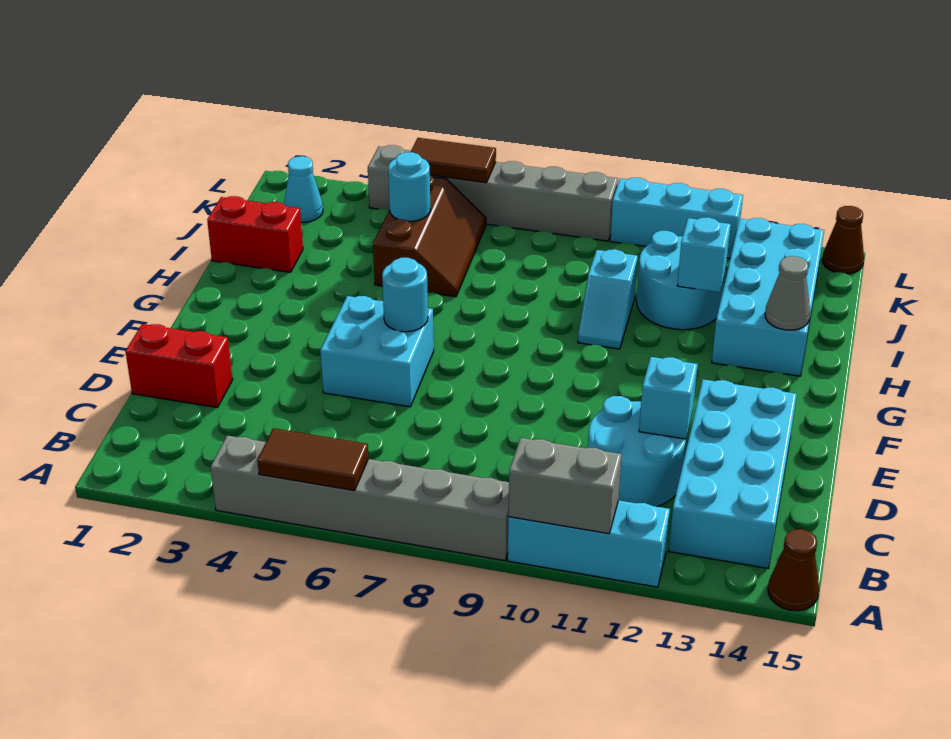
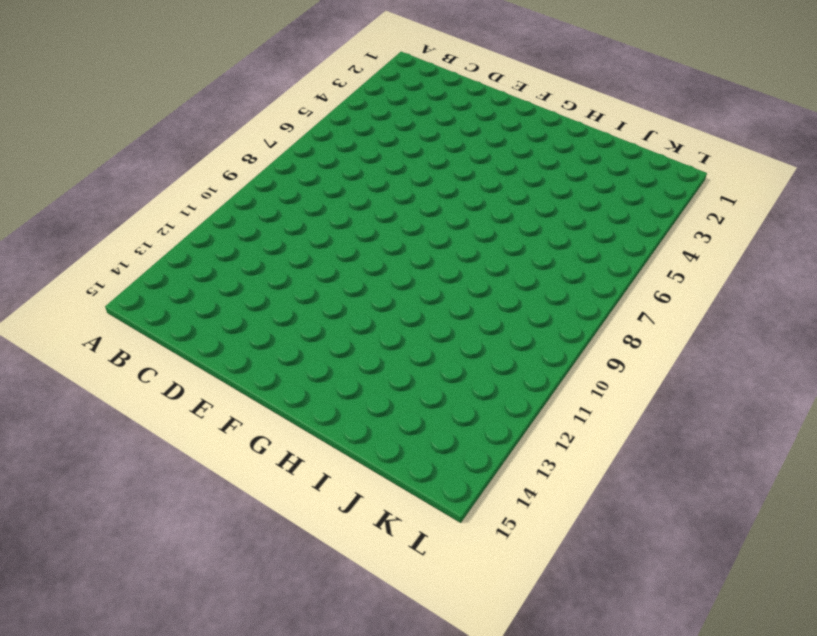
none -> grey brick A4:A9 level 1
none -> cyan brick A10:A12 level 1
none -> brown cone A15 level 1

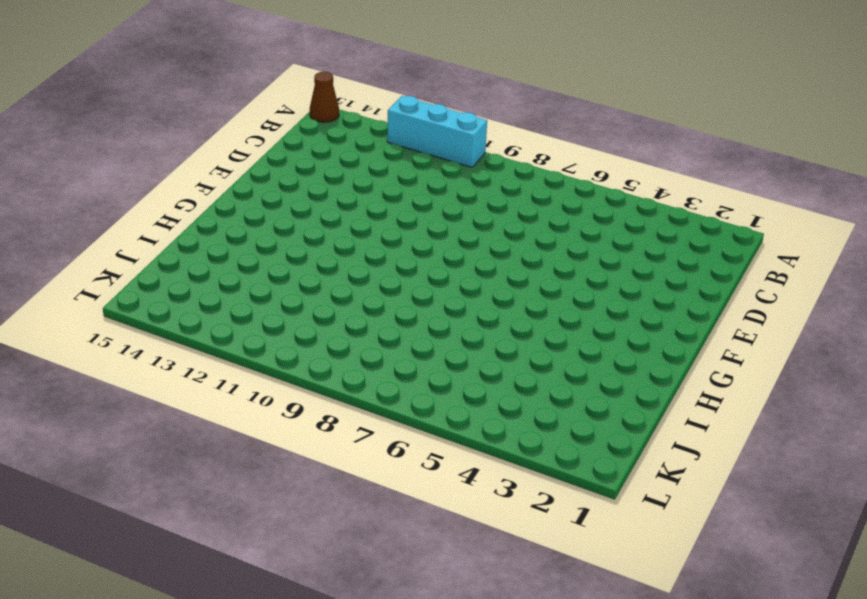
none -> grey brick A4:A9 level 1
none -> cyan brick B13:E14 level 1
none -> cyan round brick C11:D12 level 1

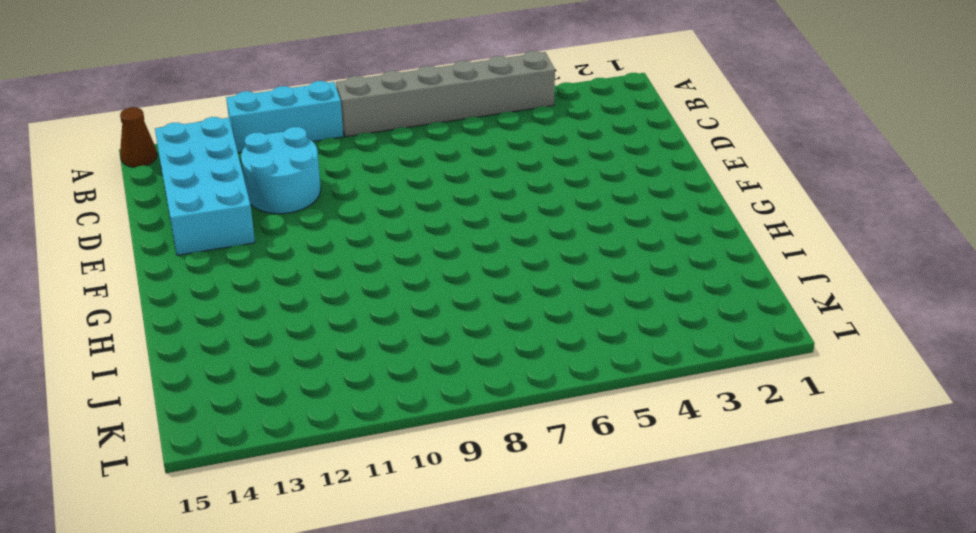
none -> red brick D1:D2 level 1
none -> cyan brick E5:F6 level 1
none -> cyan slope H10:I10 level 1 top I

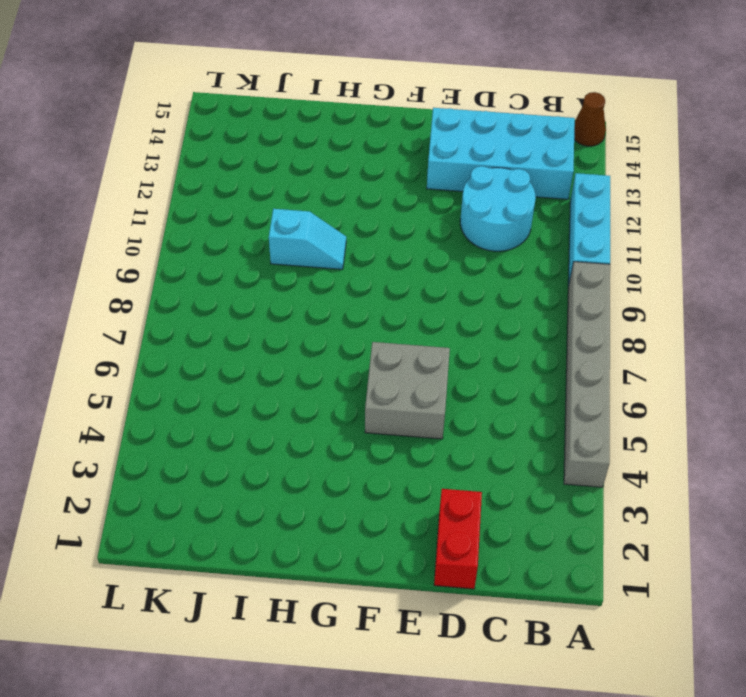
grey brick E5:F6 level 1 -> cyan brick E5:F6 level 1
none -> cyan brick H13:K14 level 1
none -> red brick I1:I2 level 1
none -> brown slope I5:K6 level 1 top 5

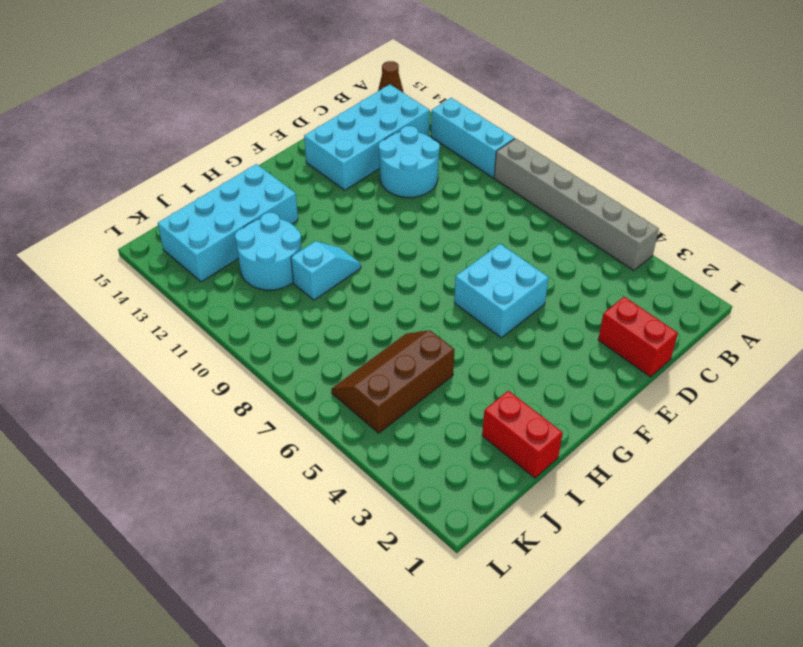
none -> cyan cone K2 level 1
none -> grey brick L4:L9 level 1
none -> cyan brick L10:L12 level 1

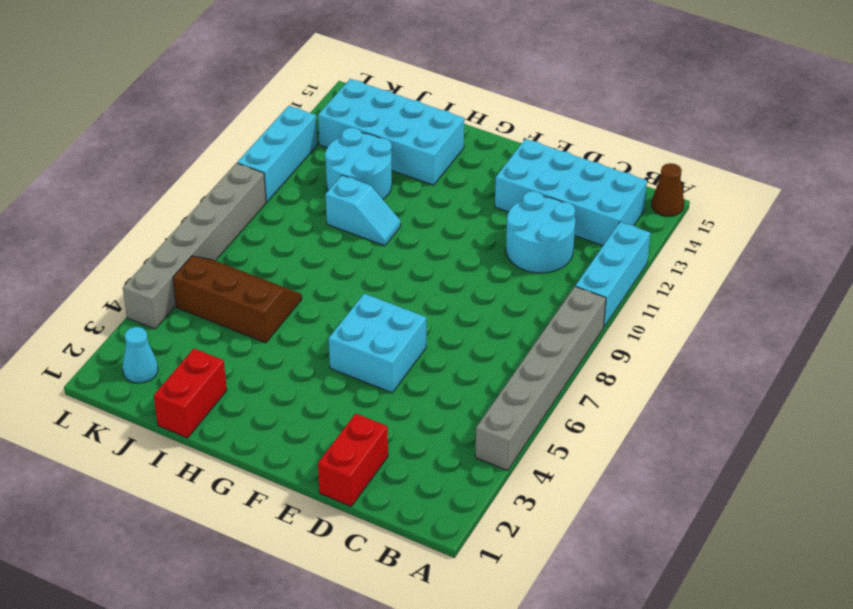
none -> brown cone L15 level 1
none -> brown tile A5:A6 level 2
none -> grey brick A10:A11 level 2

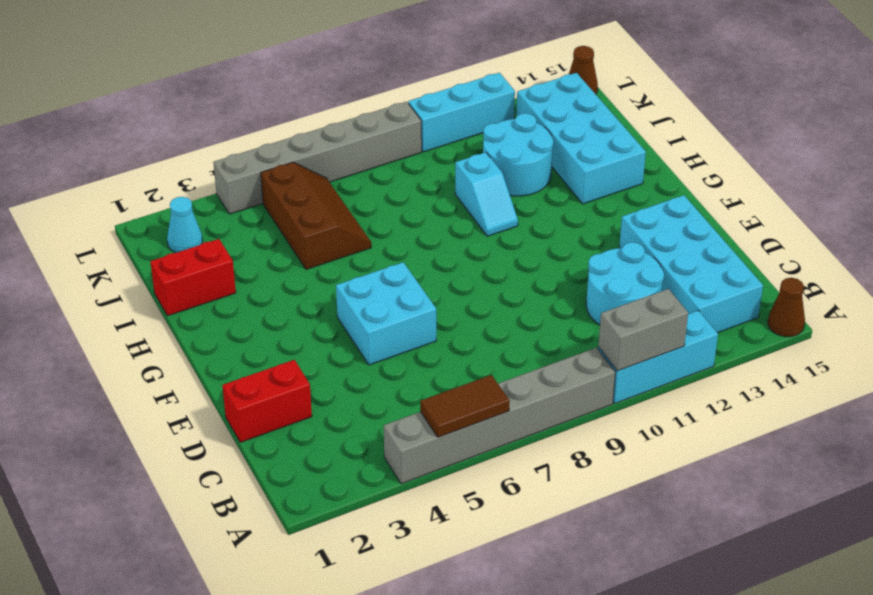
none -> cyan brick D12 level 2
none -> cyan round brick F6 level 2
none -> grey cone H14 level 2

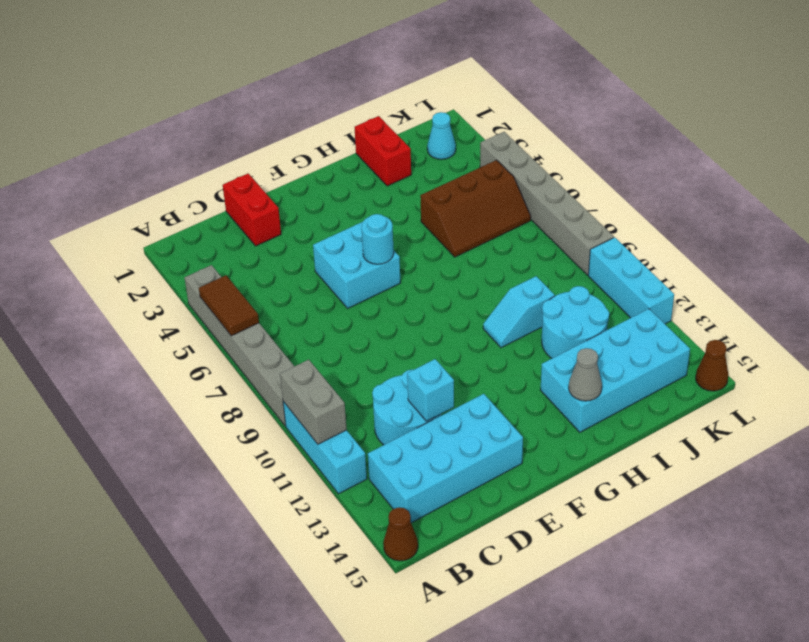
none -> cyan brick I12 level 2
none -> cyan round brick J5 level 2
none -> brown tile L5:L6 level 2

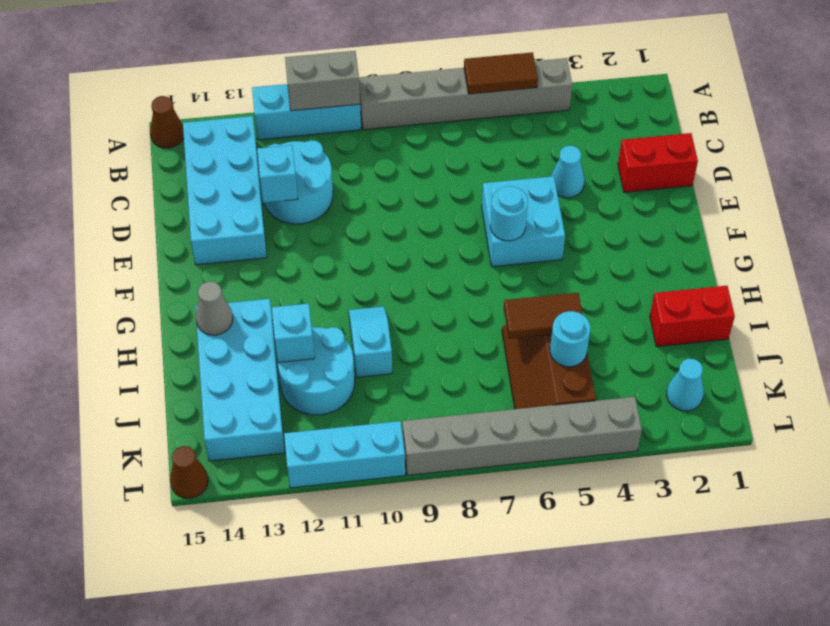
cyan cone D4 level 1 -> none
brown tile I5:I6 level 2 -> brown tile L5:L6 level 2

